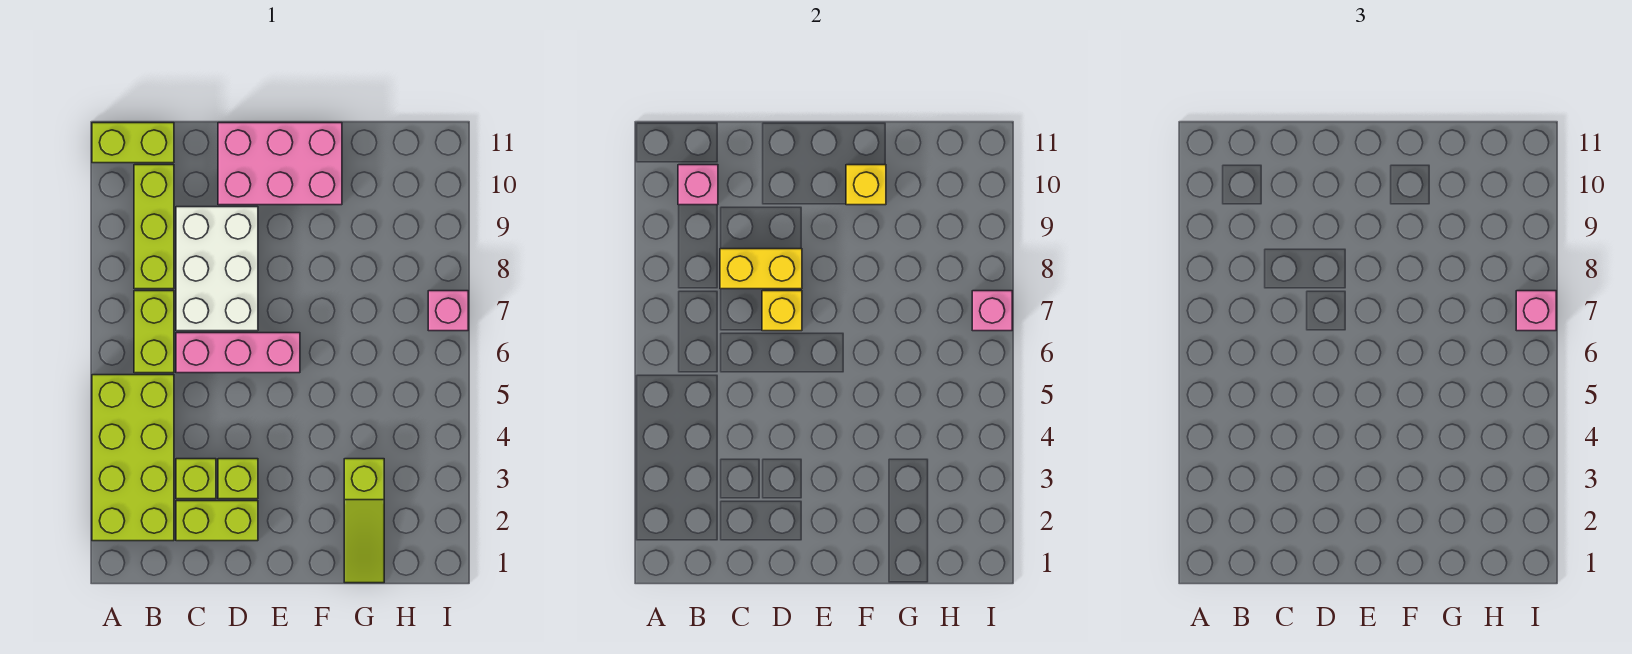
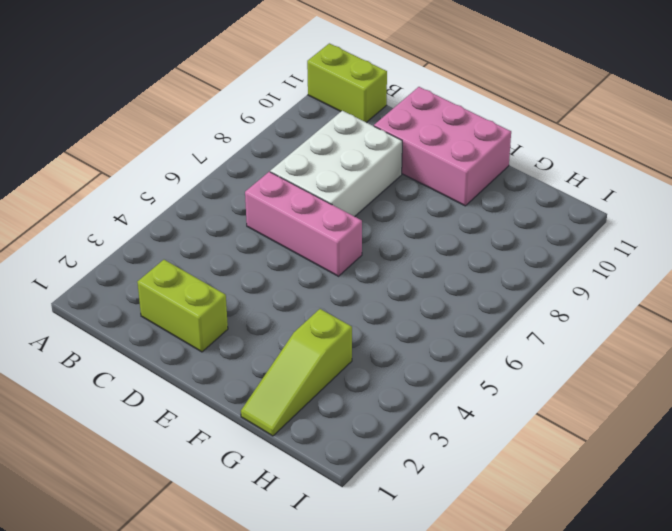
none -> lime brick A2:B5 level 1
none -> lime brick B6:B7 level 1
none -> lime brick B8:B10 level 1

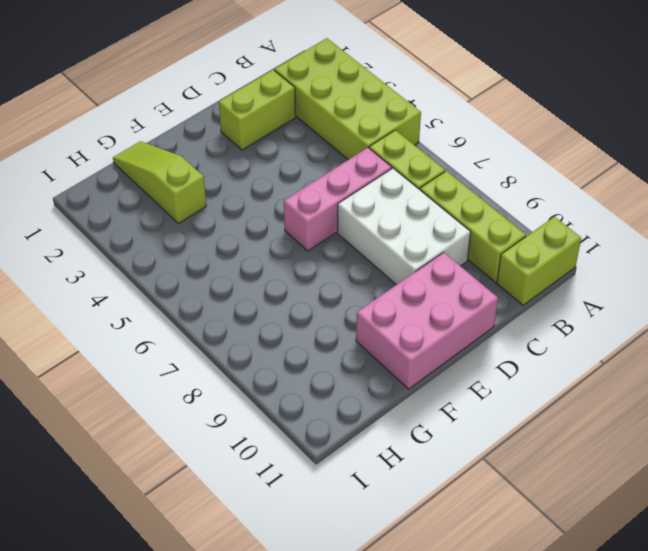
none -> lime brick C3 level 1
none -> lime brick D3 level 1
none -> pink brick I7 level 1

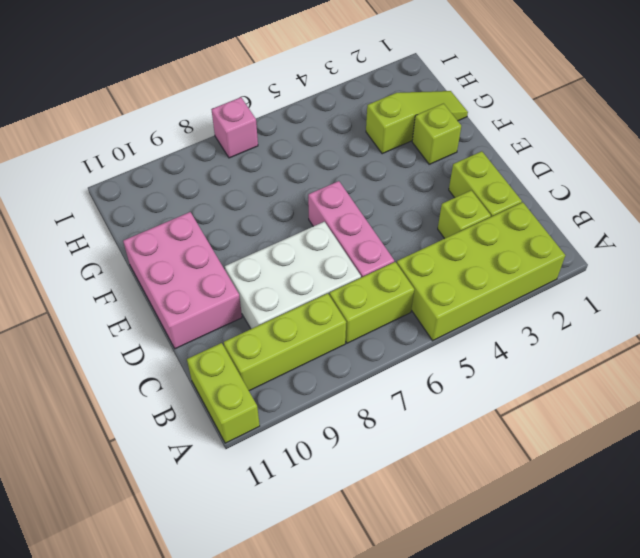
lime brick F2 level 1 -> lime brick D3 level 1
none -> pink brick B10 level 2
none -> yellow brick C8:D8 level 2
none -> yellow brick D7 level 2

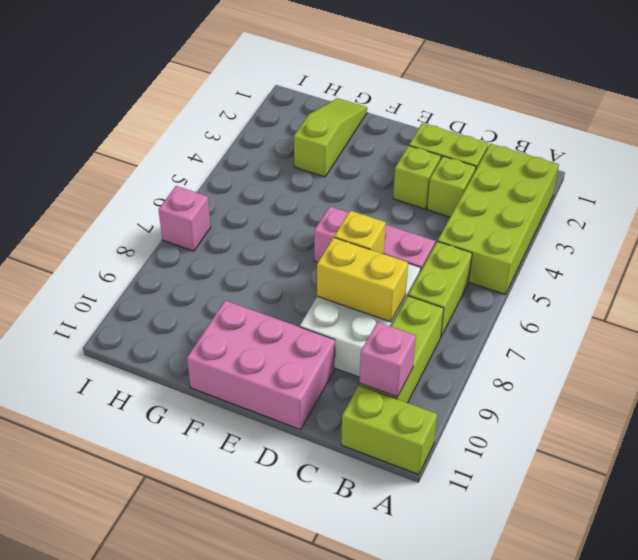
none -> yellow brick F10 level 2
none -> pink brick I7 level 2
none -> pink brick I7 level 3

